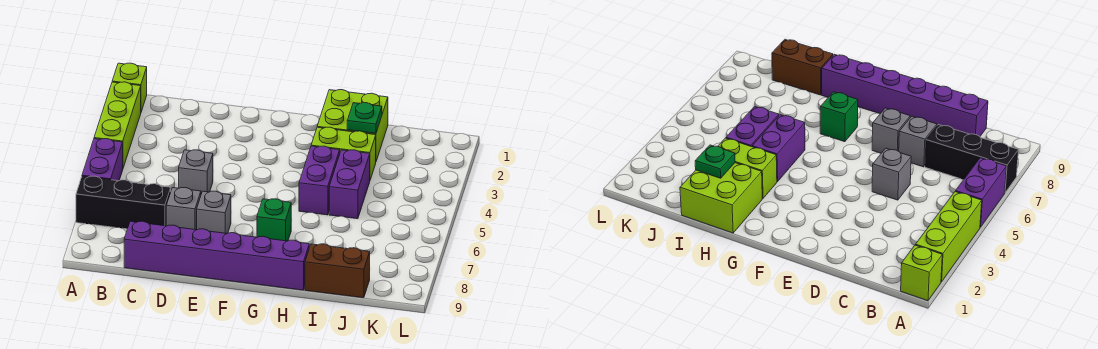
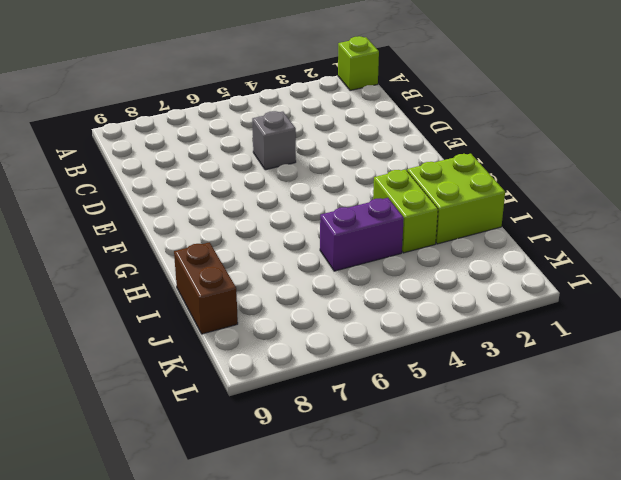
none -> lime brick A2:A4 level 1
none -> purple brick A5:A6 level 1
none -> black brick A7:C7 level 1

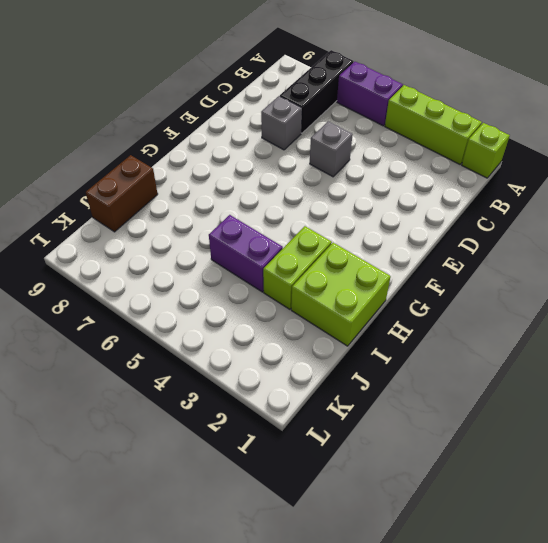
none -> purple brick C9:H9 level 1
none -> grey brick E7 level 1
none -> green brick G7 level 1

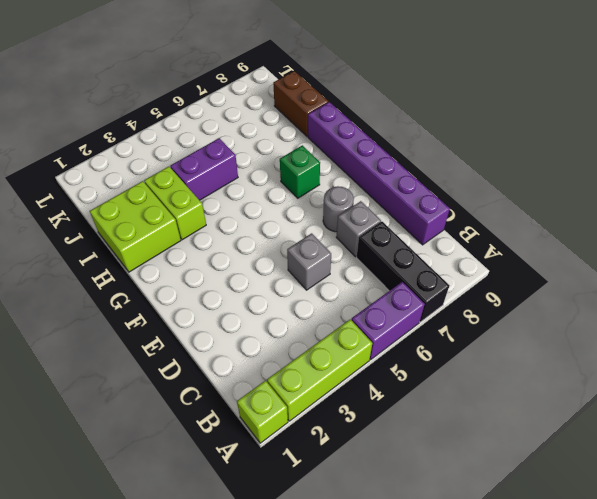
grey round brick E7 level 1 -> grey brick E7 level 1
none -> purple brick H4:H5 level 1
none -> green plate I2 level 2

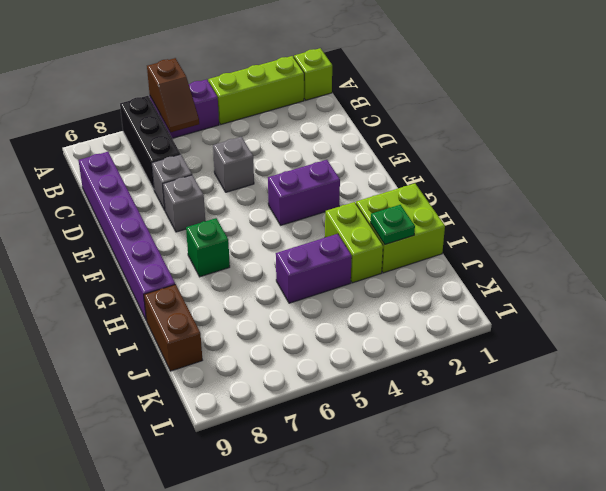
brown slope A6:B6 level 2 top A -> none
purple brick F3:F4 level 1 -> purple brick H4:H5 level 1

